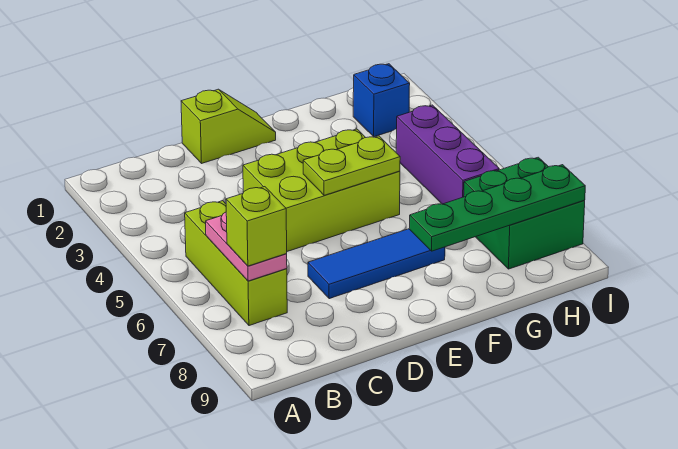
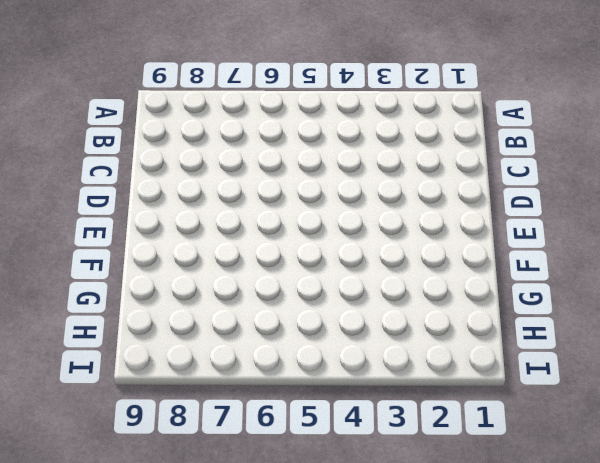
none -> lime brick B5:B7 level 1
none -> lime slope D1:E1 level 1 top D

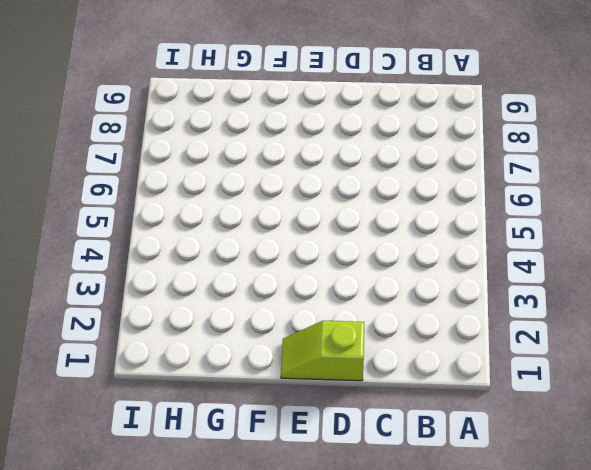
none -> lime brick B5:B7 level 1
none -> lime brick D4:F5 level 1

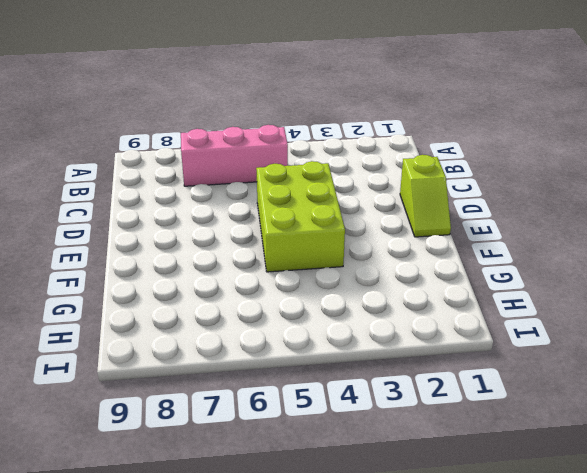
pink brick B5:B7 level 1 -> lime brick B5:B7 level 1
none -> blue tile D7:F7 level 1
none -> blue brick H2 level 1

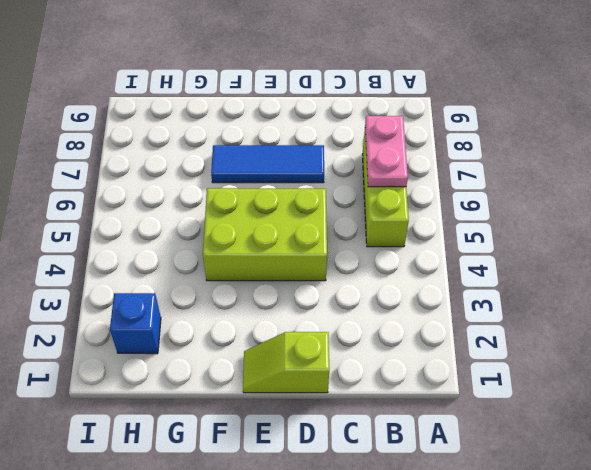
none -> purple brick H4:H6 level 1
none -> green brick H7:I8 level 1

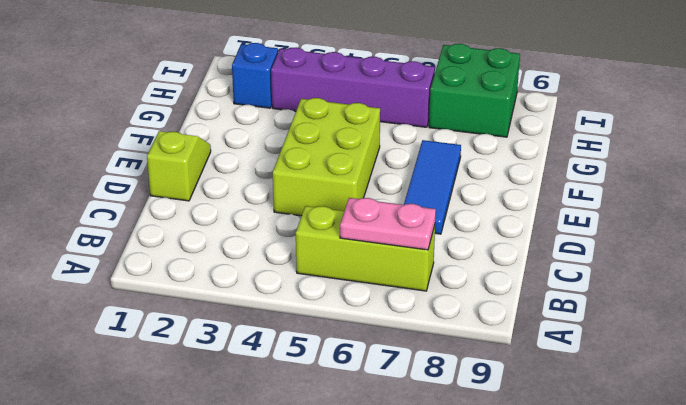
purple brick H3:H6 level 1 -> purple brick H4:H6 level 1
none -> lime plate E5:F5 level 2
none -> green plate F8:I8 level 2

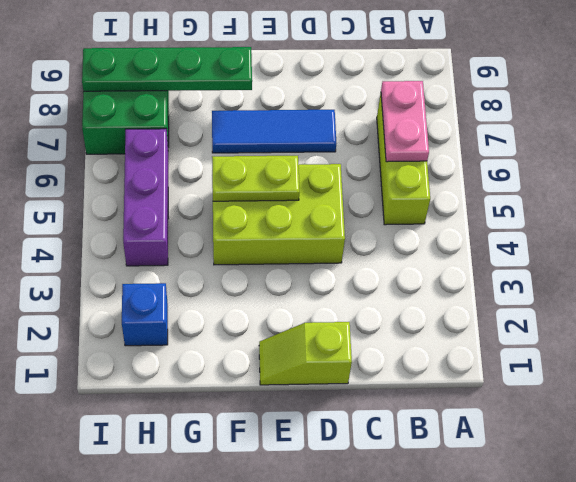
none -> lime brick B7 level 3

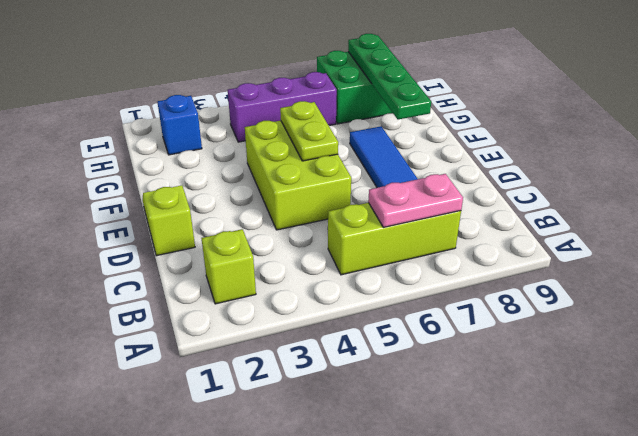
lime brick B2 level 1 -> lime brick B7 level 3

